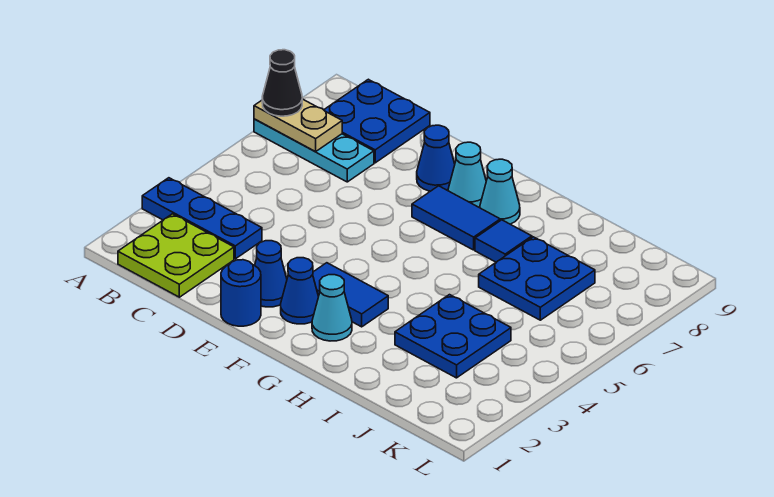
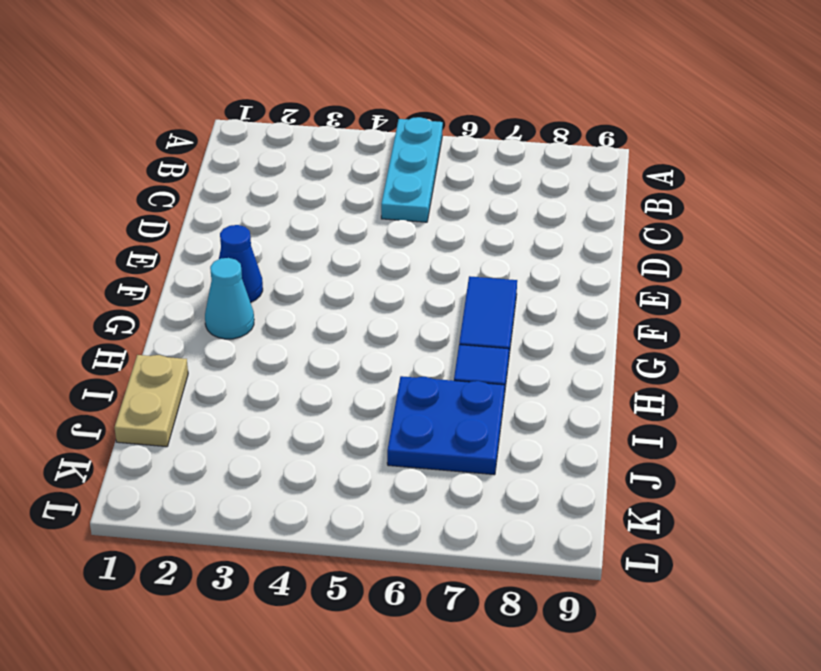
cyan plate A5:C5 level 1 -> cyan plate A7:C7 level 1
tan plate I1:J1 level 1 -> tan plate A7:B7 level 2
none -> blue plate A3:C3 level 1
none -> lime plate B1:C2 level 1
none -> blue plate B8:C9 level 1

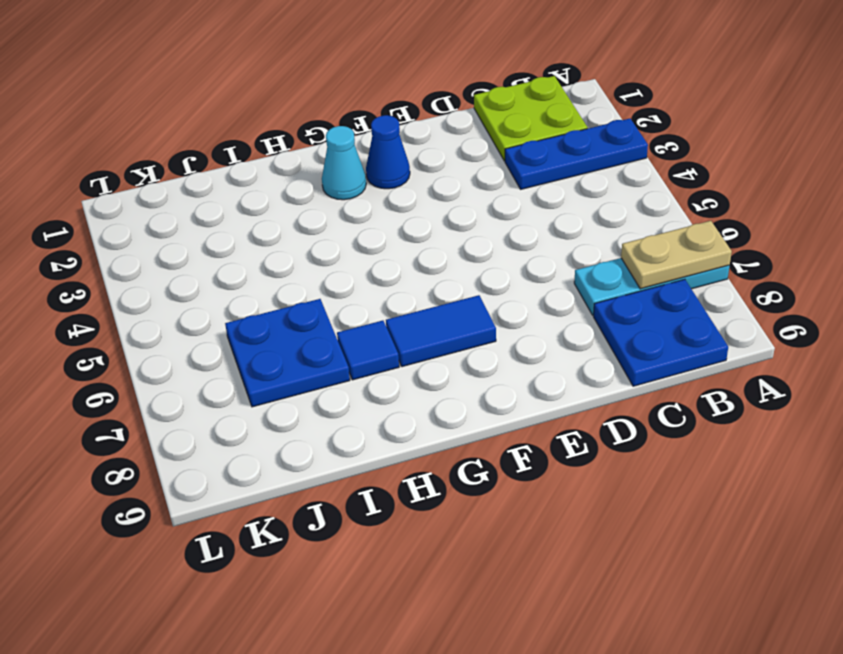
none -> blue round brick E1 level 1
none -> blue cone E2 level 1
none -> blue cone E8 level 1

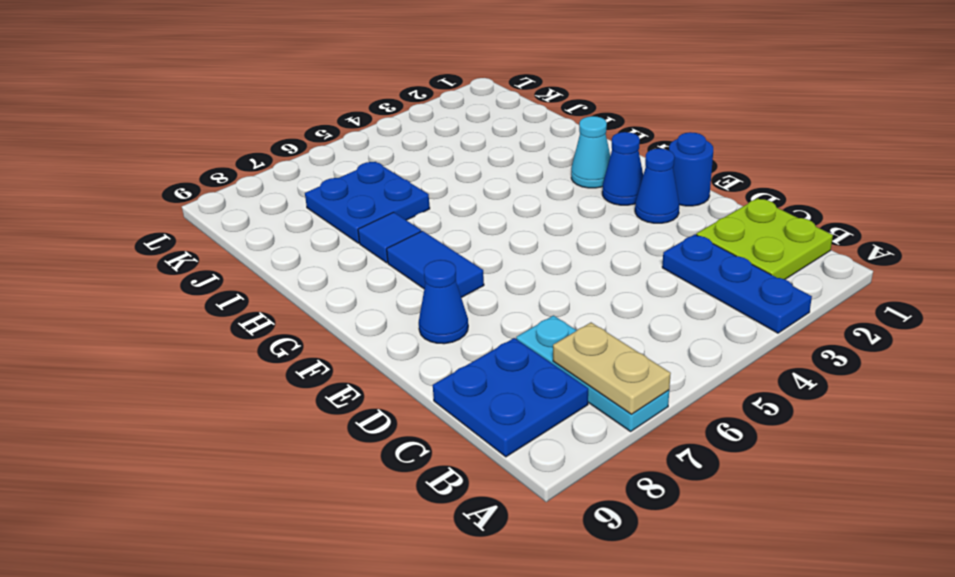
none -> blue tile F3:G3 level 1
none -> cyan cone F8 level 1
none -> cyan cone G8 level 1

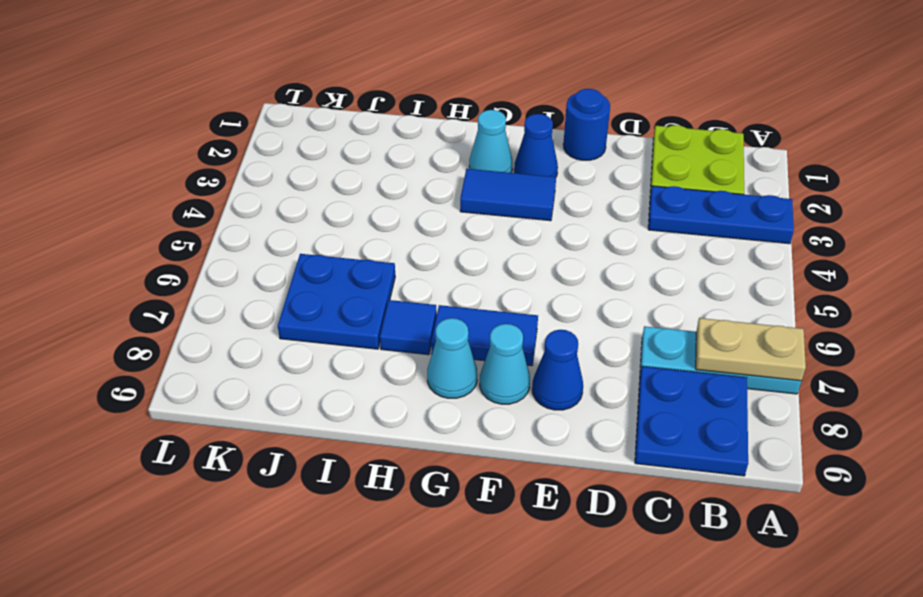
none -> blue cone E2 level 1
none -> blue plate I3:J4 level 1
none -> black cone A7 level 3

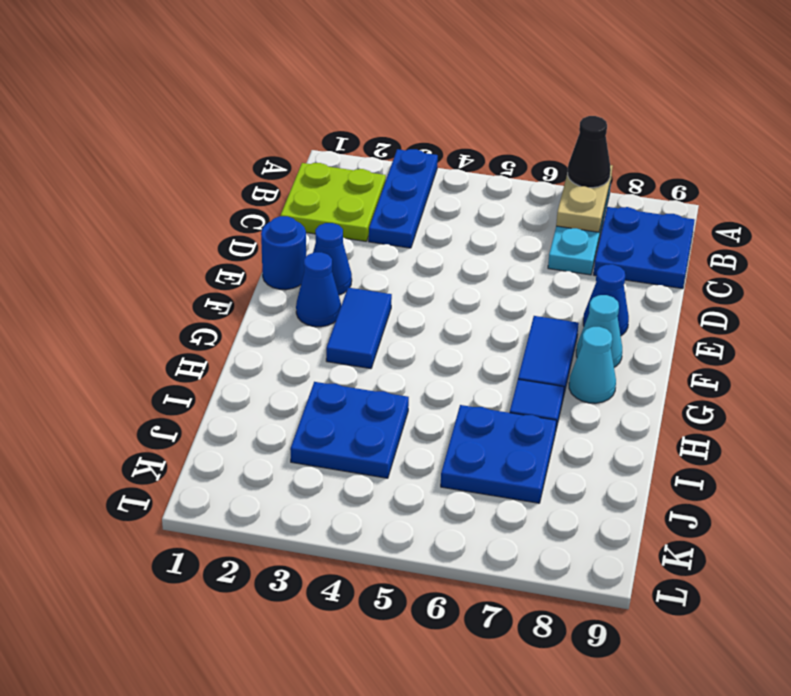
none -> cyan cone G2 level 1

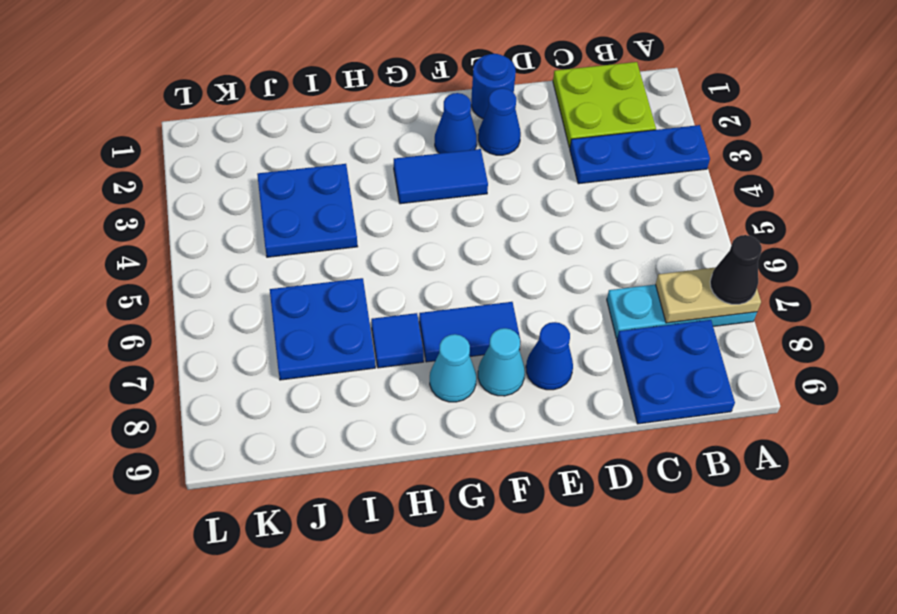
none -> cyan cone G2 level 1

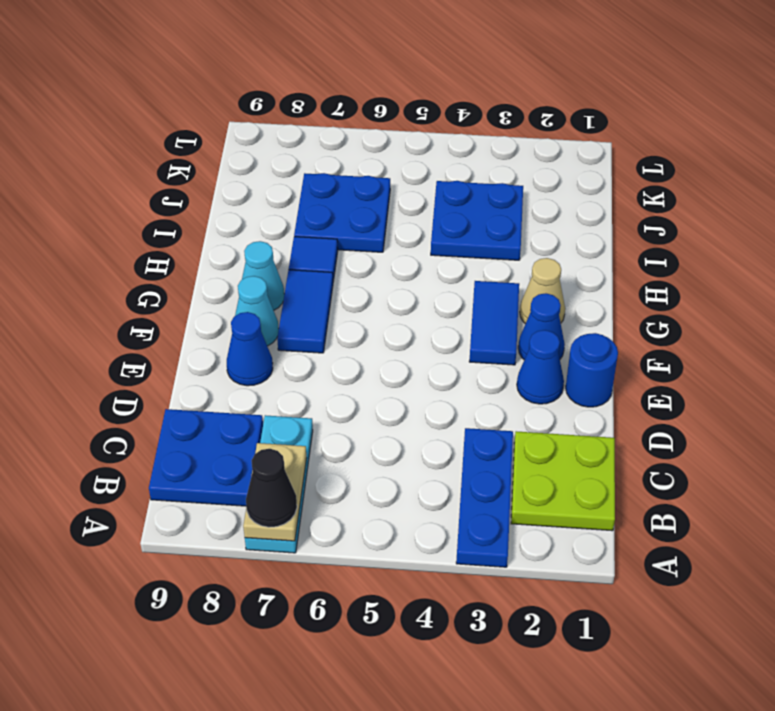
tan cone G2 level 1 -> cyan cone G2 level 1

